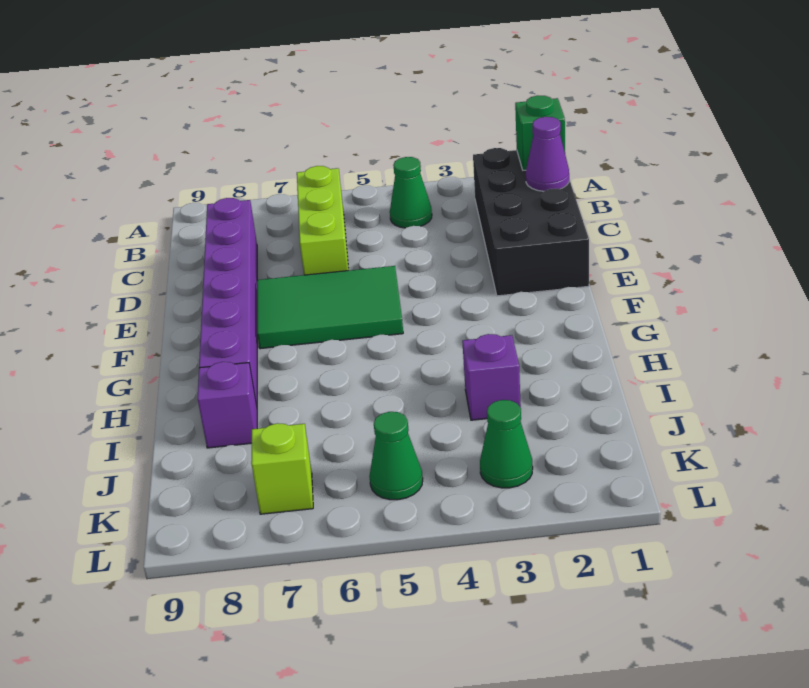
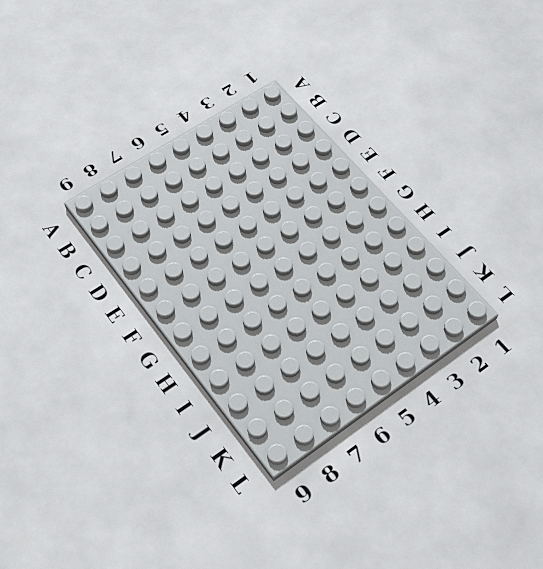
none -> black brick B1:E2 level 1
none -> green cone B4 level 1
none -> lime brick B6:D6 level 1

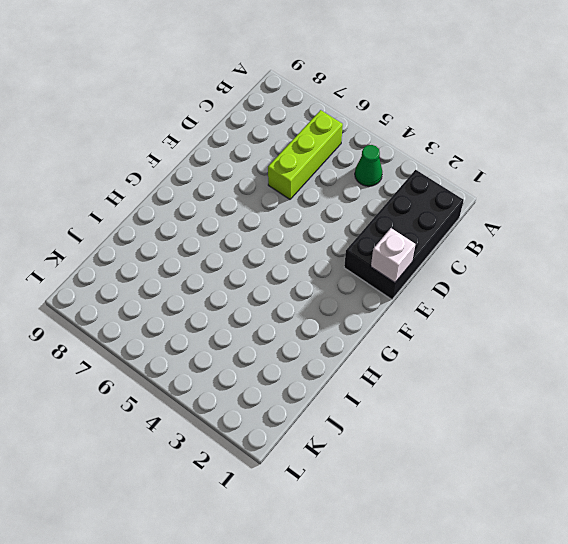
white brick E1 level 2 -> none
none -> purple brick C8:H8 level 1
none -> green tile E5:F7 level 1
none -> purple brick I3 level 1

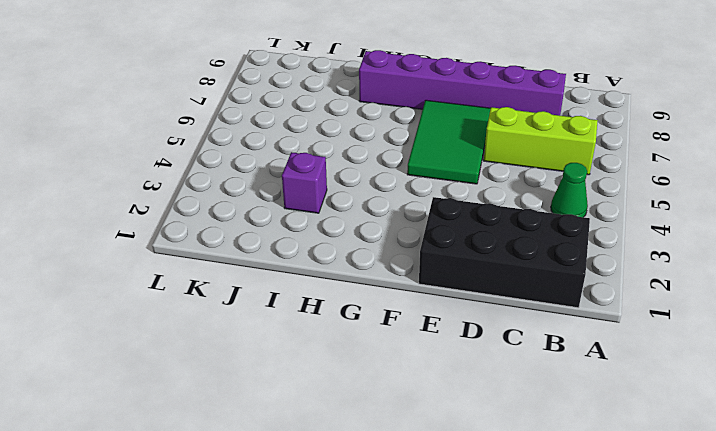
none -> purple brick I8 level 1
none -> green cone K3 level 1
none -> green cone K5 level 1

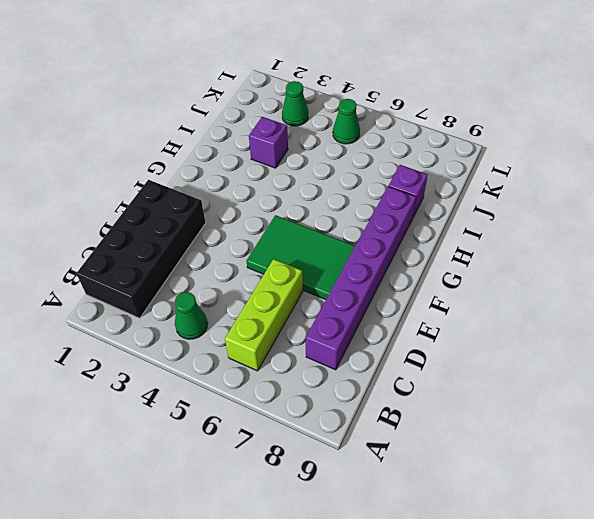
none -> lime brick K7 level 1
none -> green brick B1 level 2
none -> purple cone C1 level 2

